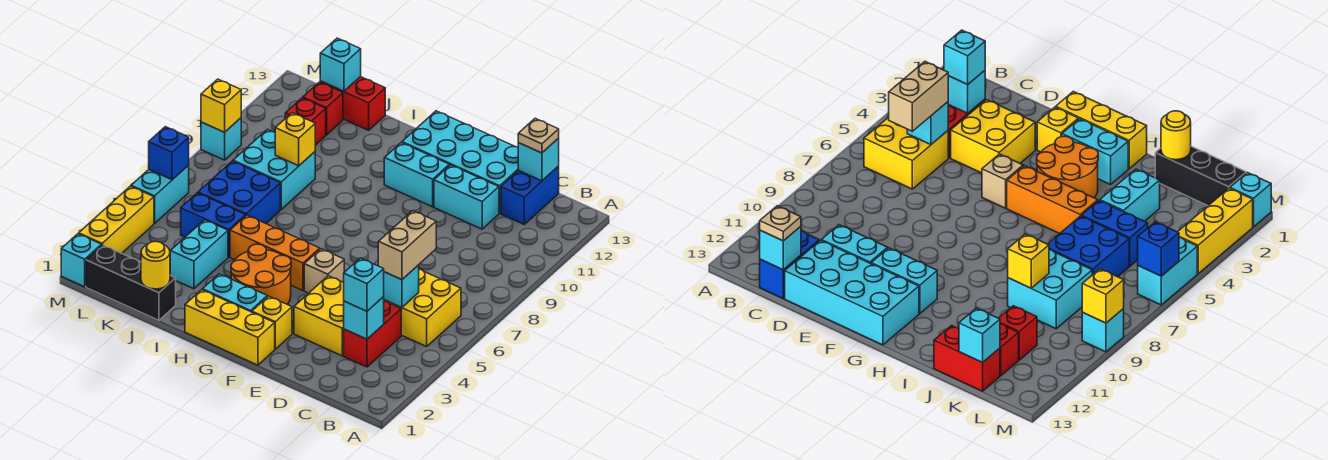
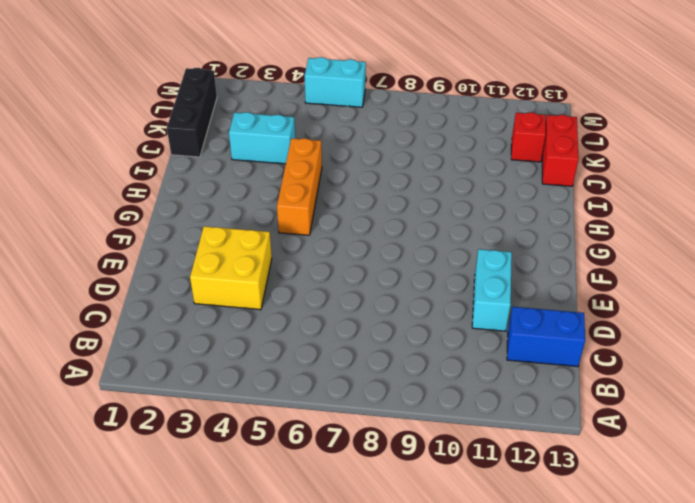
none -> yellow brick B5:C6 level 1
none -> red brick C3:C4 level 1
none -> cyan brick D12:G13 level 1
none -> yellow brick F1:H1 level 1

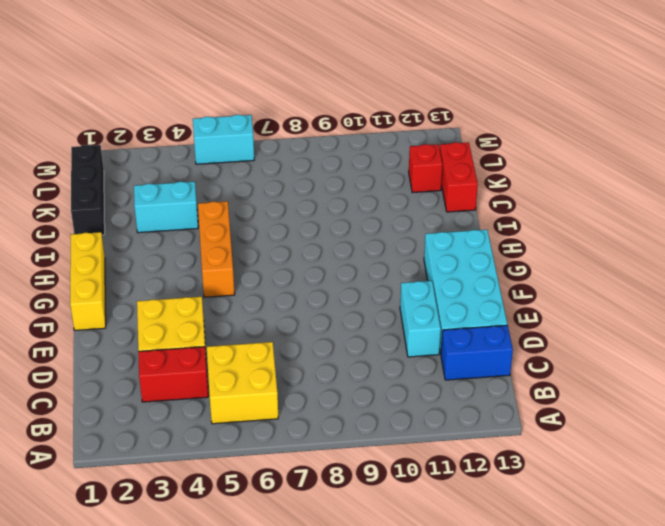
none -> yellow brick F2 level 1
none -> tan brick F5 level 1
none -> cyan brick F11:G11 level 1
none -> cyan brick G2:H2 level 1

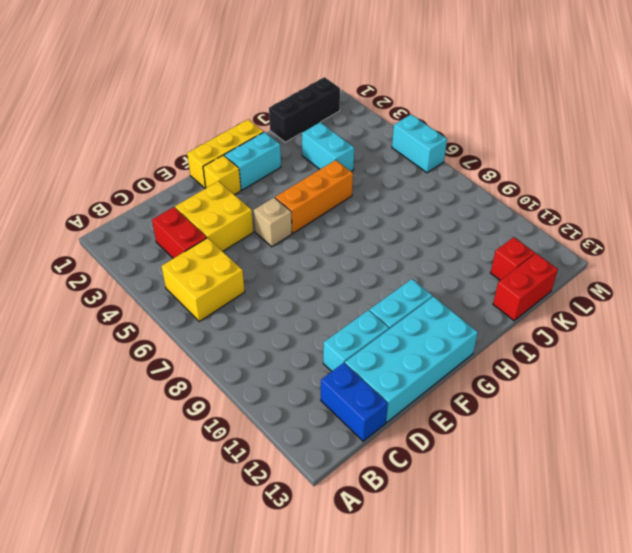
none -> orange round brick G3:H4 level 1
none -> blue brick J5:K5 level 1
none -> blue brick J6:K7 level 1
none -> cyan brick J8:K9 level 1

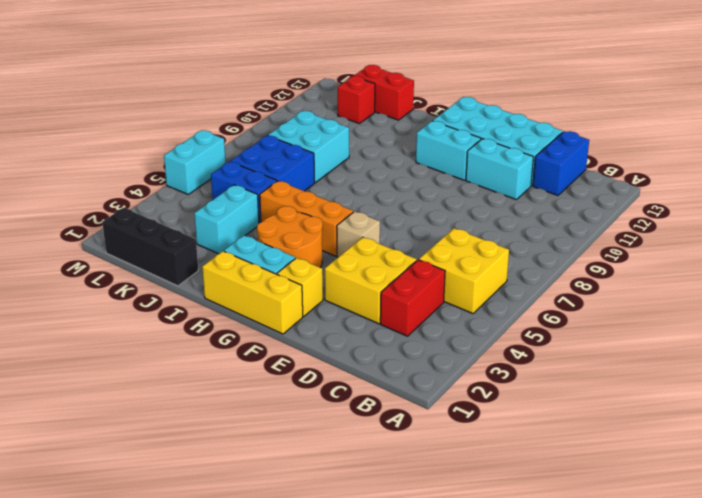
none -> red brick K11 level 1
none -> cyan brick M1 level 1
none -> yellow brick M2:M4 level 1
none -> cyan brick M9 level 1

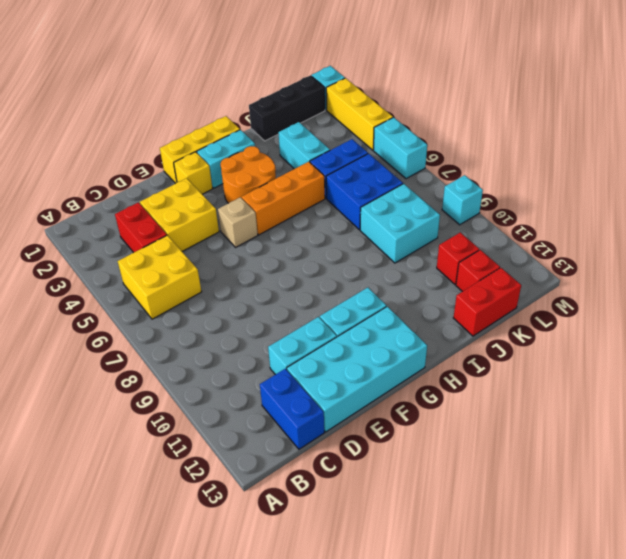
none -> cyan brick C3 level 2
none -> cyan brick C5 level 2
none -> cyan brick C13 level 2
none -> yellow round brick J1 level 2

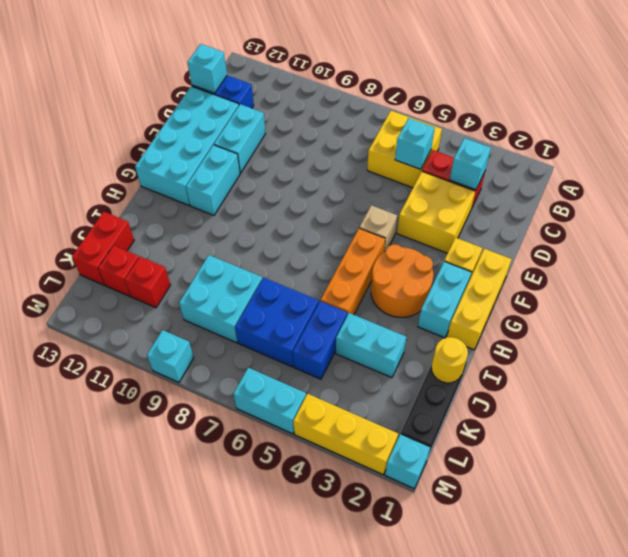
none -> yellow brick J9 level 2
none -> cyan brick K13 level 2
none -> blue brick M6 level 2
none -> yellow brick M9 level 2

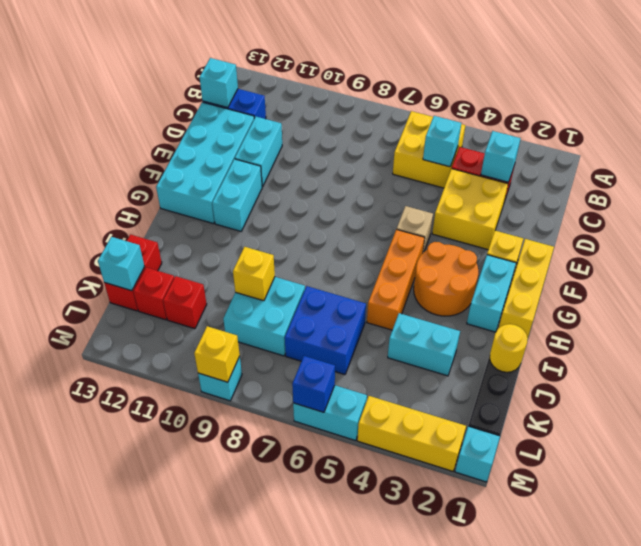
none -> blue brick J5:K5 level 1
none -> cyan brick C3 level 3
none -> tan brick C5:C6 level 3
none -> tan plate C13 level 3

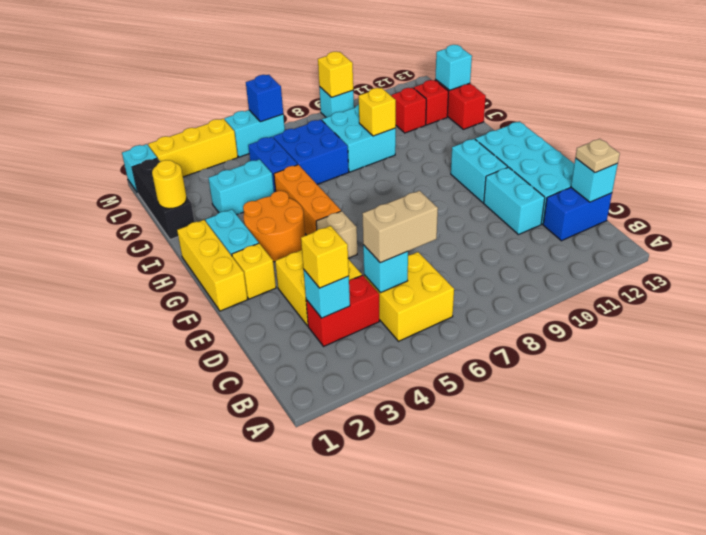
yellow brick C3 level 3 -> cyan brick C3 level 3

